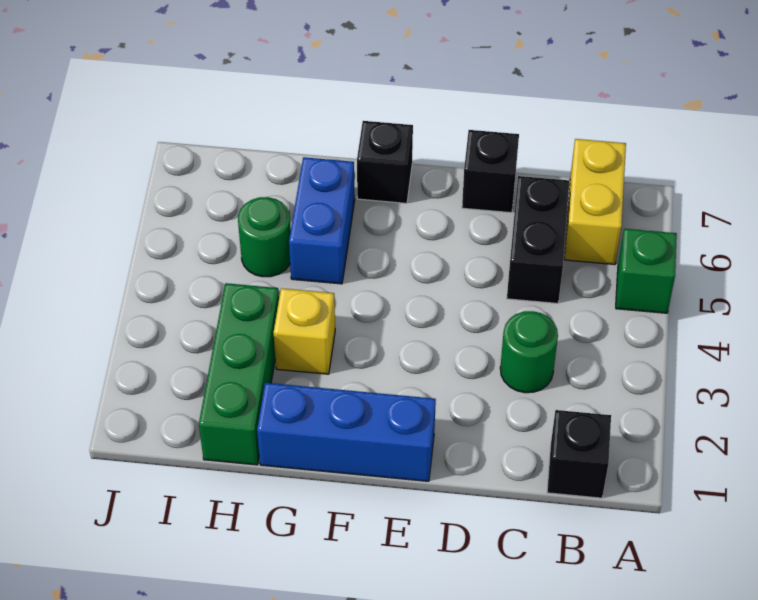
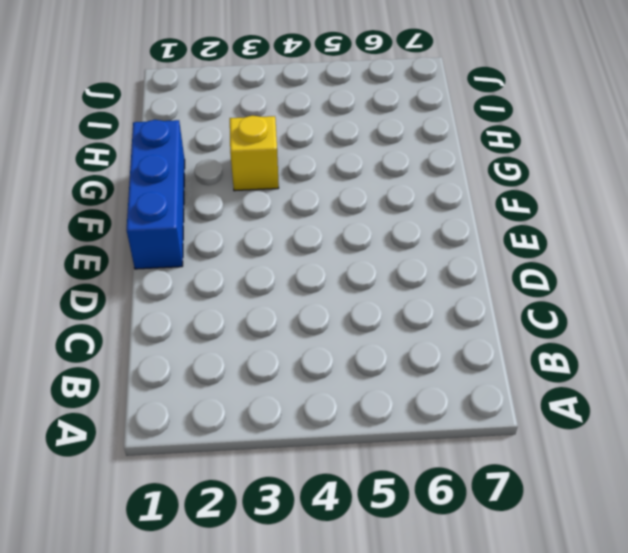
none -> green brick A5 level 1
none -> black brick B1 level 1
none -> yellow brick B6:B7 level 1

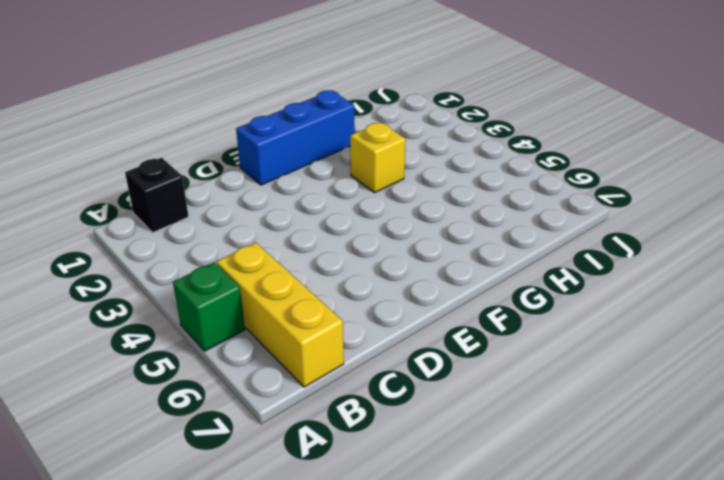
yellow brick B5:B7 level 1 -> yellow brick B6:B7 level 1
none -> green round brick C3 level 1
none -> black brick C5:C6 level 1
none -> black brick D7 level 1

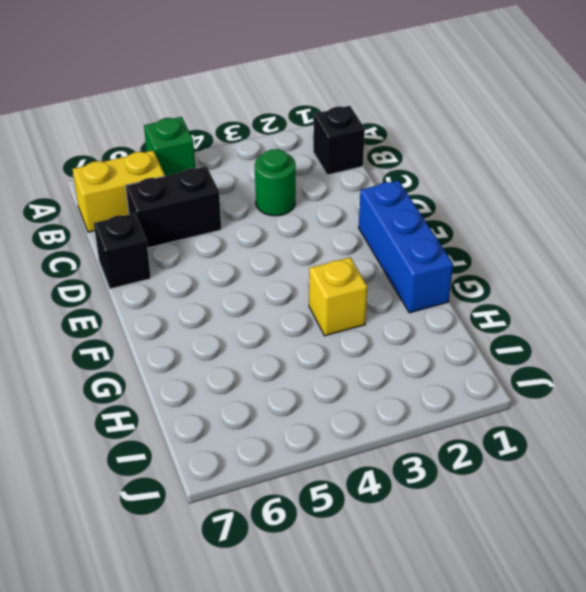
none -> black brick F7 level 1
none -> blue brick G5:G6 level 1
none -> green brick H1:H3 level 1

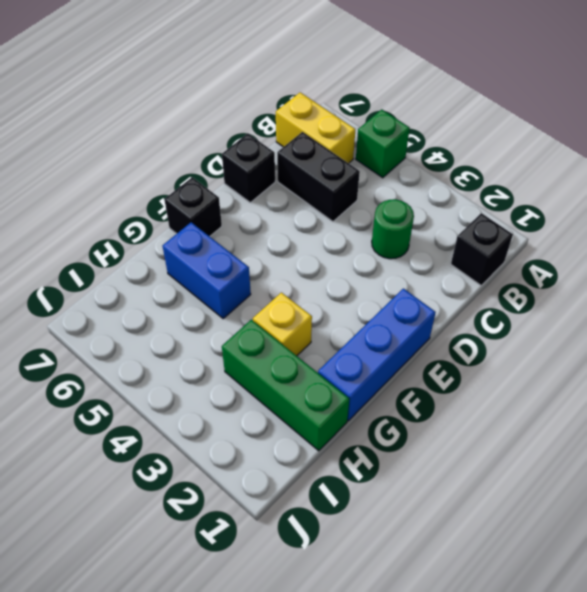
none -> green round brick H5 level 1

